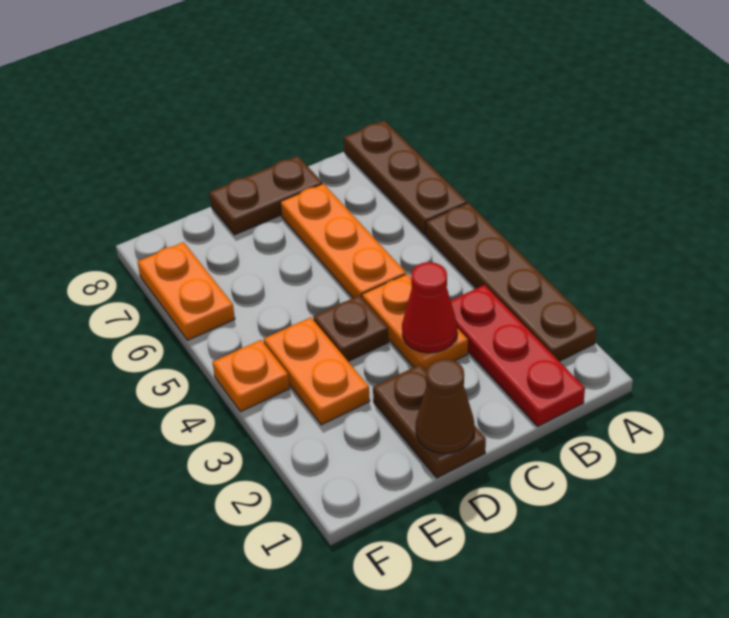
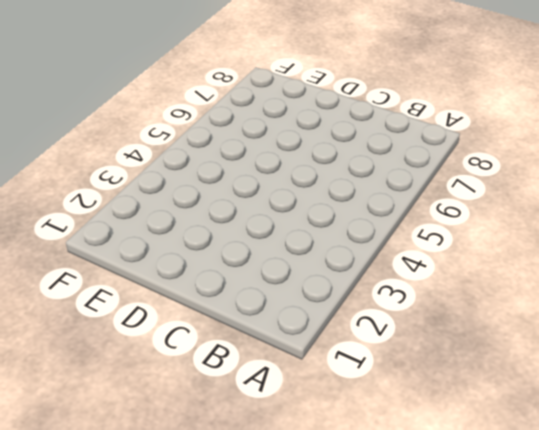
none -> brown plate A2:A5 level 1
none -> brown plate A6:A8 level 1
none -> red plate B1:B3 level 1

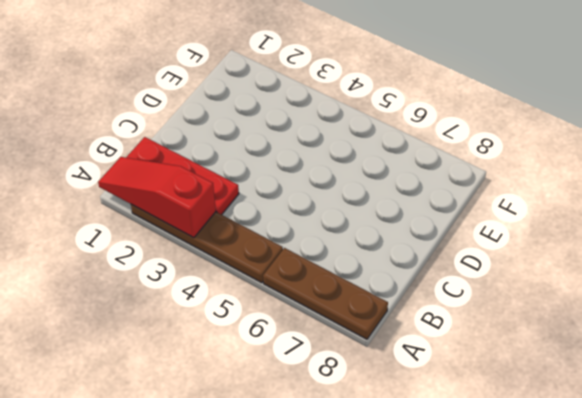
red slope A1:A3 level 2 top 3 -> none
none -> orange plate C3:C4 level 1
none -> orange plate C5:C7 level 1
none -> brown plate C8:D8 level 1

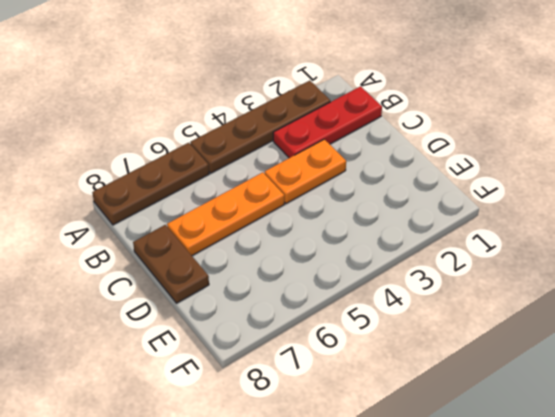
none -> brown plate D1:D2 level 1
none -> brown plate D4 level 1
none -> orange plate E3:E4 level 1

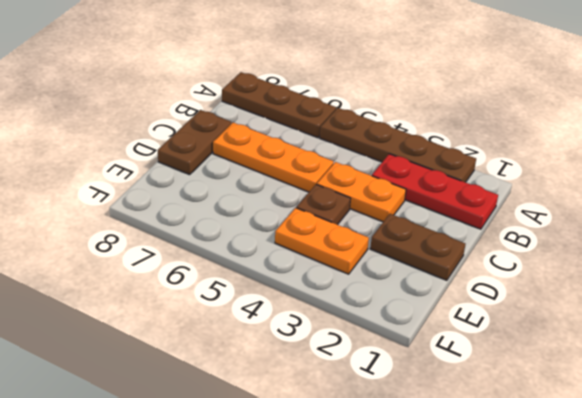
none -> orange plate F4 level 1
none -> orange plate F6:F7 level 1
none -> red cone C3 level 2

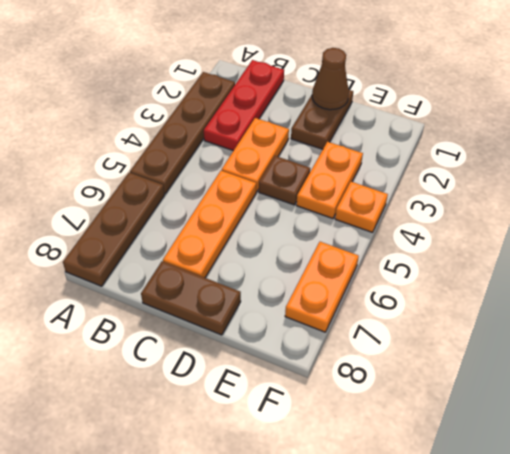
none -> red cone C3 level 2

